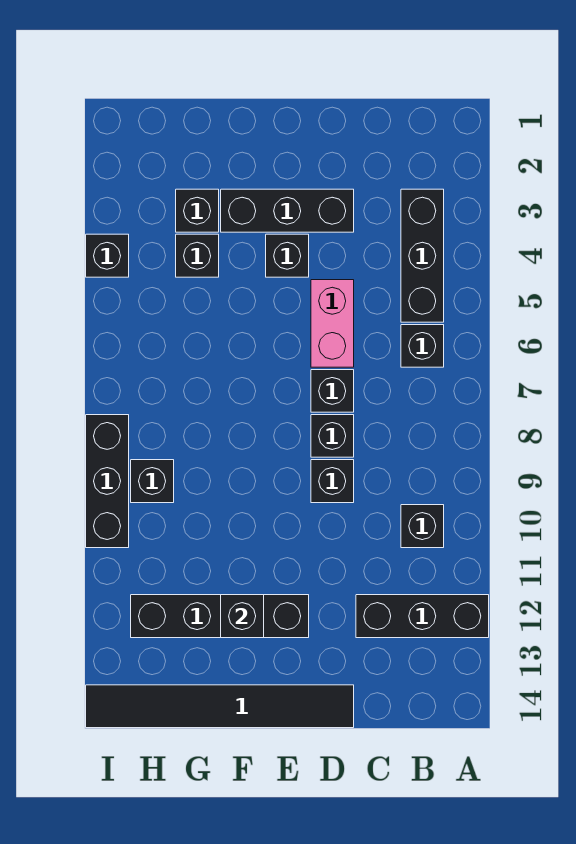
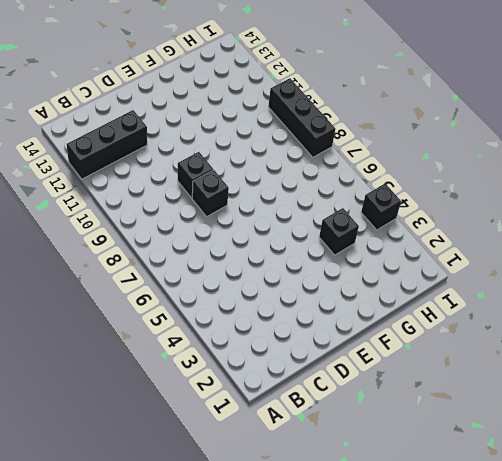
none -> black brick B3:B5 level 1
none -> black brick B6 level 1
none -> black brick B10 level 1

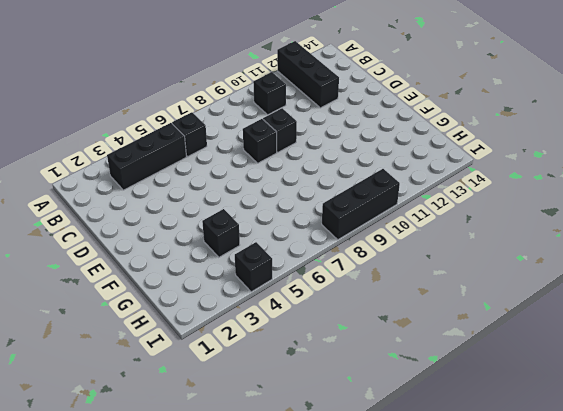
none -> black brick D3:F3 level 1
none -> pink brick D5:D6 level 1
none -> black brick D7 level 1

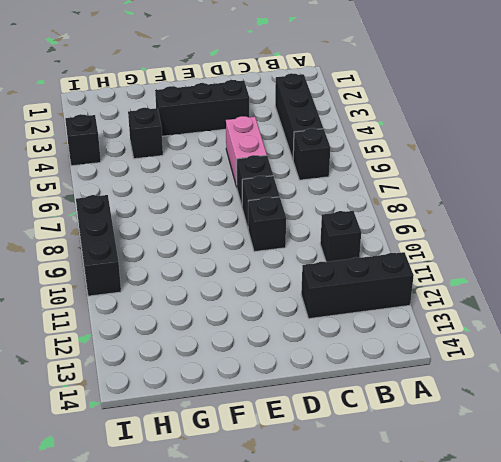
none -> black tile D14:I14 level 1
none -> black brick E4 level 1
none -> black brick E12:H12 level 1

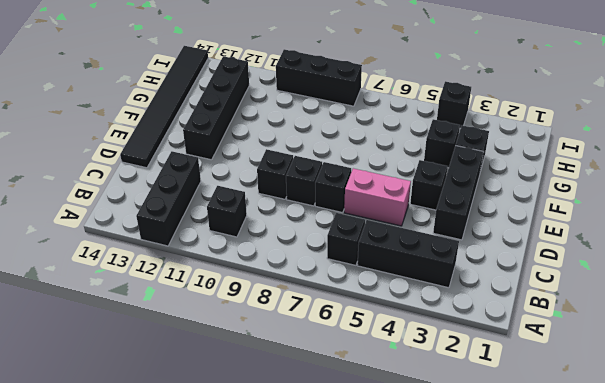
none -> black brick H9 level 1
none -> black brick F12 level 2

